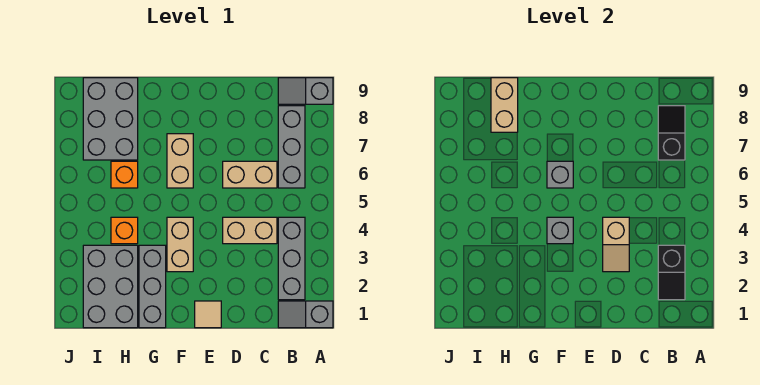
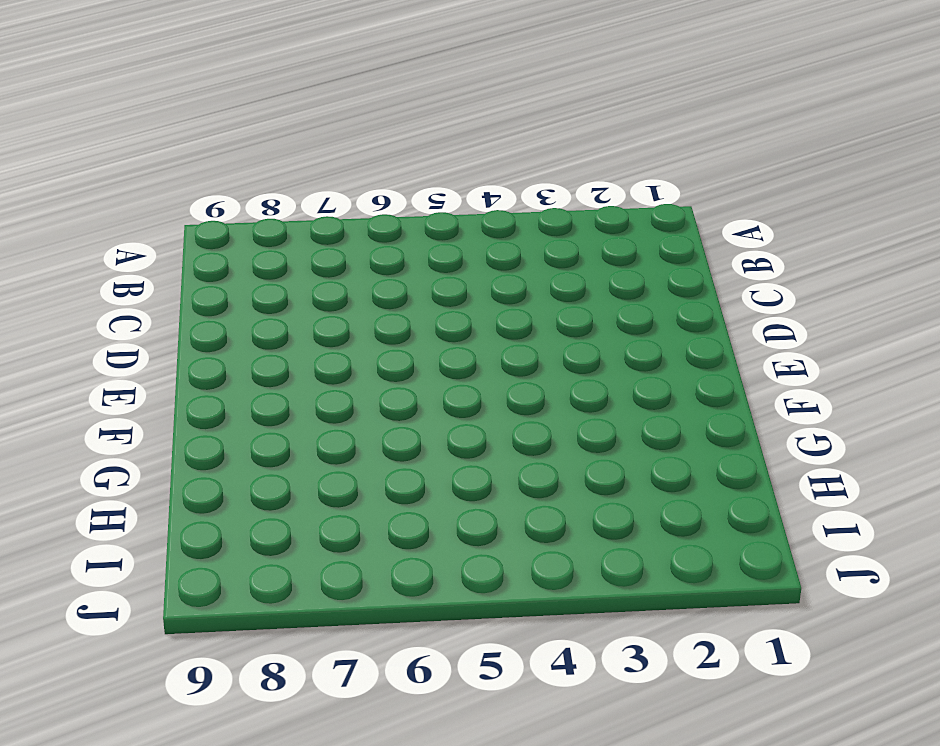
none -> grey slope A1:B1 level 1 top A
none -> grey slope A9:B9 level 1 top A
none -> grey brick B2:B4 level 1

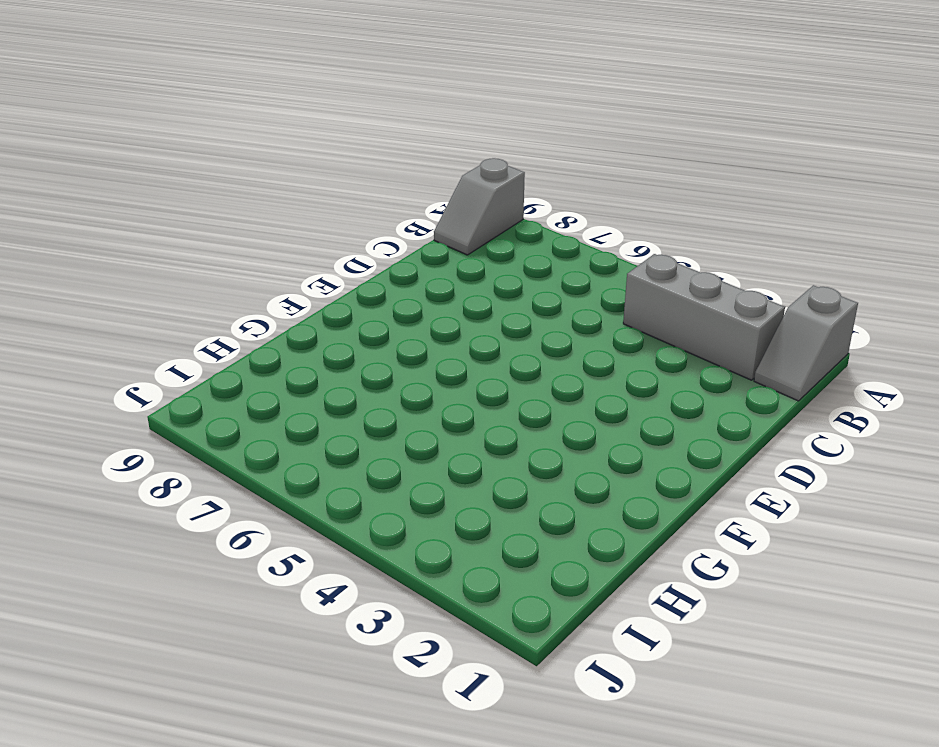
none -> grey brick B6:B8 level 1
none -> tan brick C4:D4 level 1
none -> tan brick C6:D6 level 1

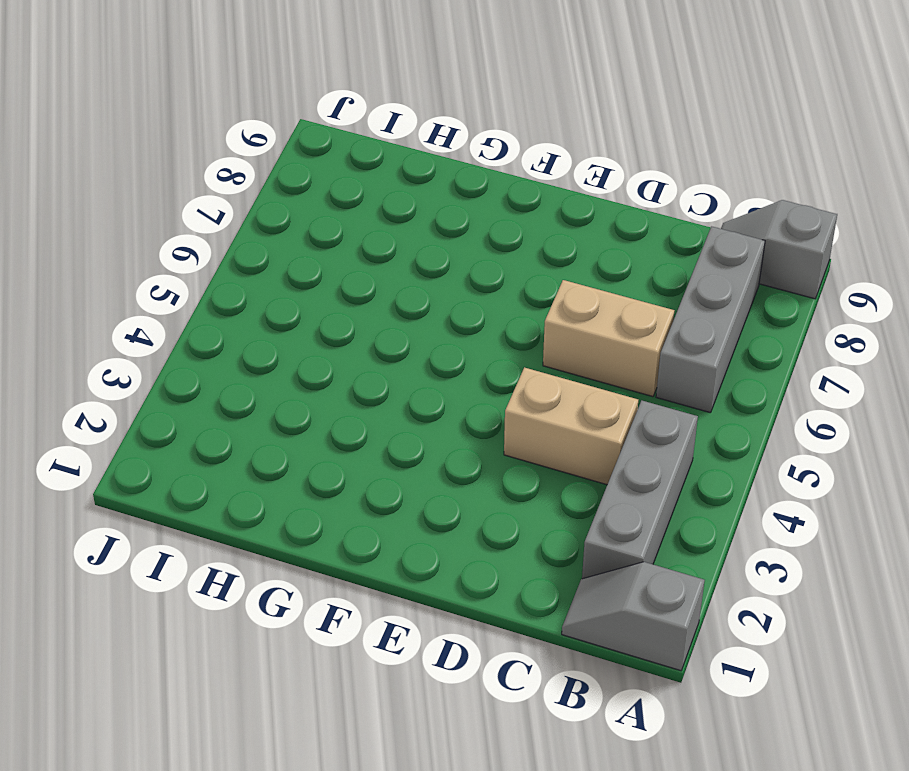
none -> tan tile E1 level 1
none -> tan brick F3:F4 level 1
none -> tan brick F6:F7 level 1

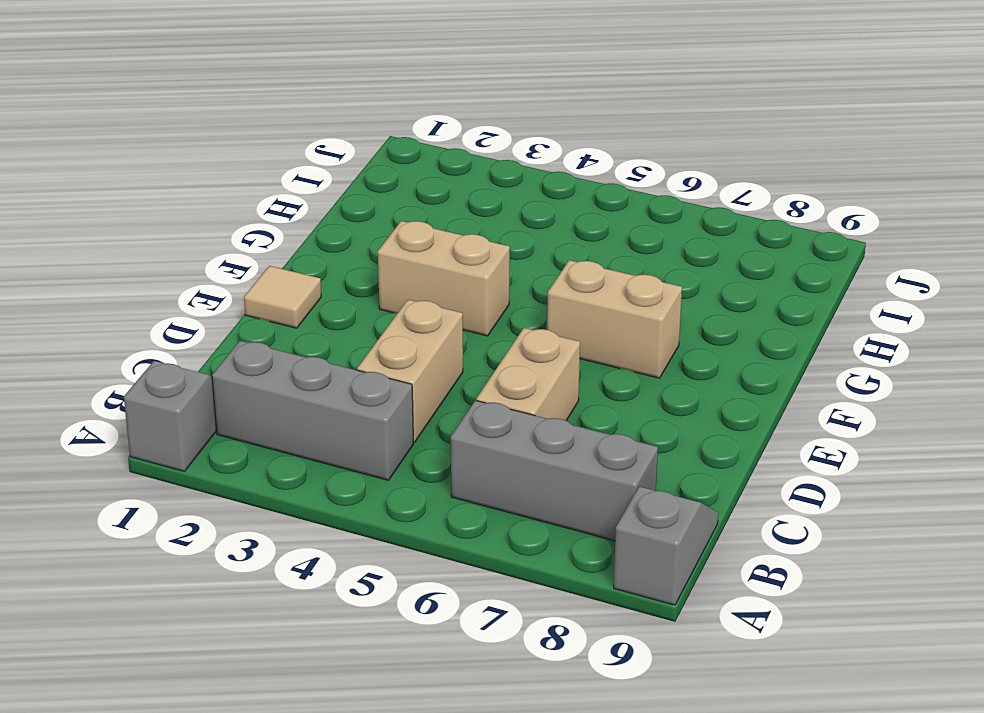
none -> grey brick G1:G3 level 1
none -> grey brick H1:I3 level 1
none -> orange brick H4 level 1

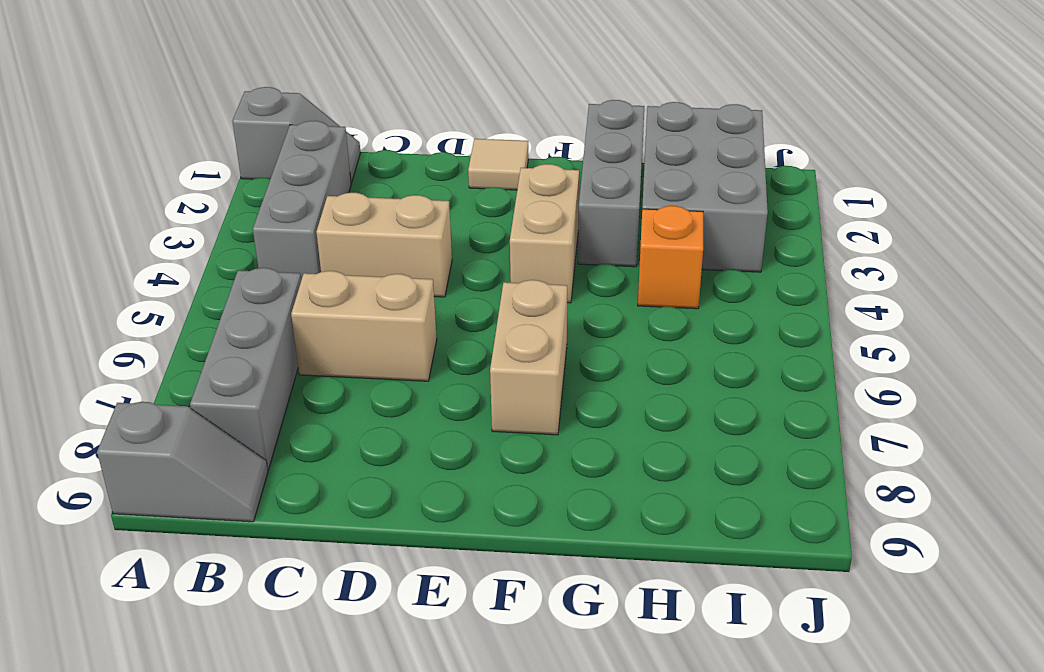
none -> orange brick H6 level 1
none -> grey brick H7:I9 level 1
none -> black slope B2:B3 level 2 top 3

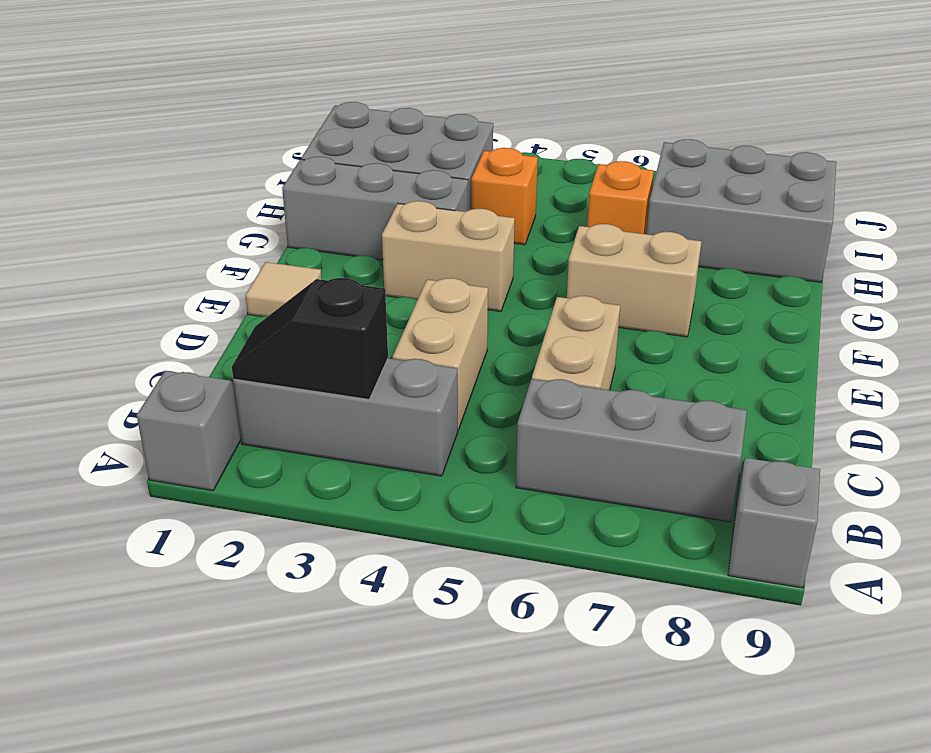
none -> black slope B7:B8 level 2 top 7
none -> tan slope D3:D4 level 2 top 4
none -> grey brick F4 level 2

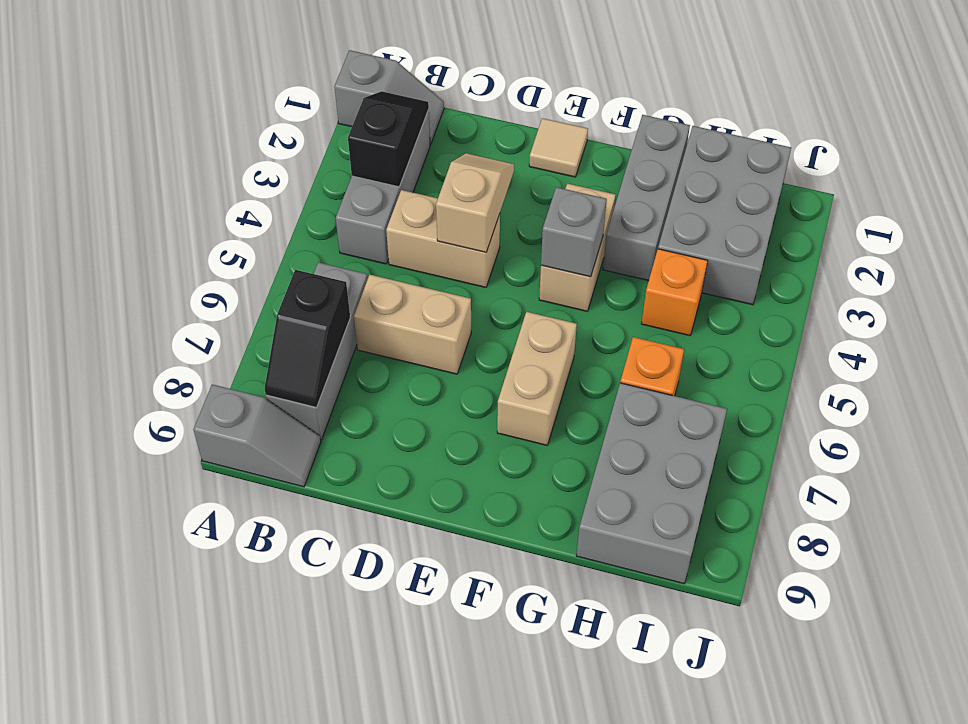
none -> grey brick F6 level 2
none -> tan brick H8:H9 level 2

